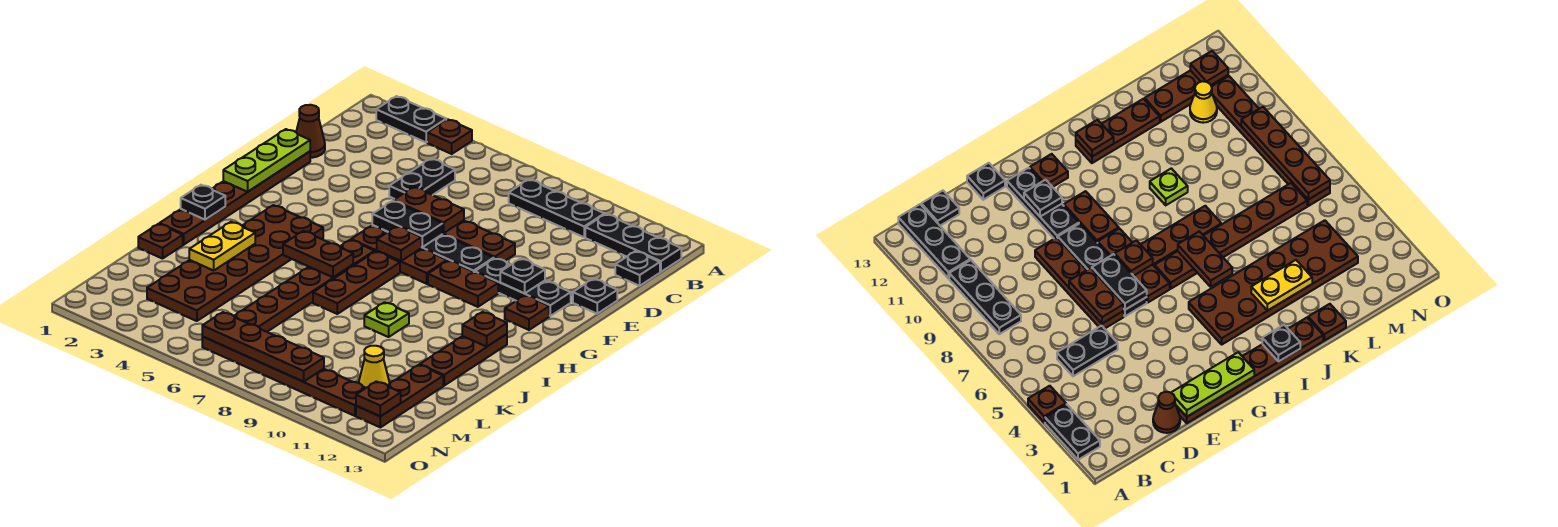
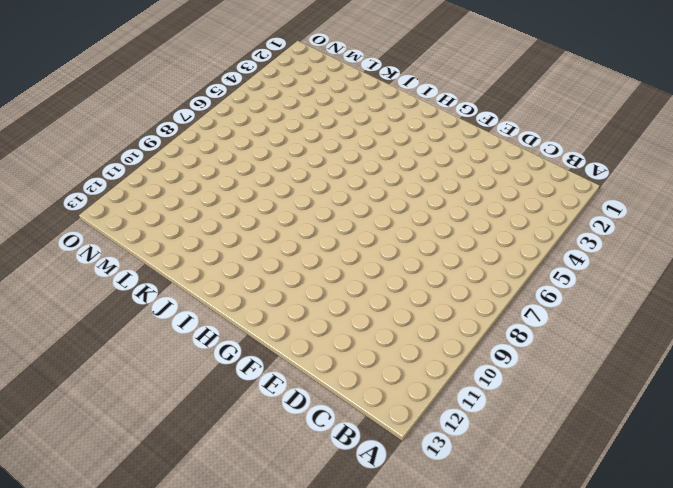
none -> black plate A2:A3 level 1
none -> brown plate A4 level 1
none -> black plate B8:B10 level 1
none -> black plate B11:B13 level 1

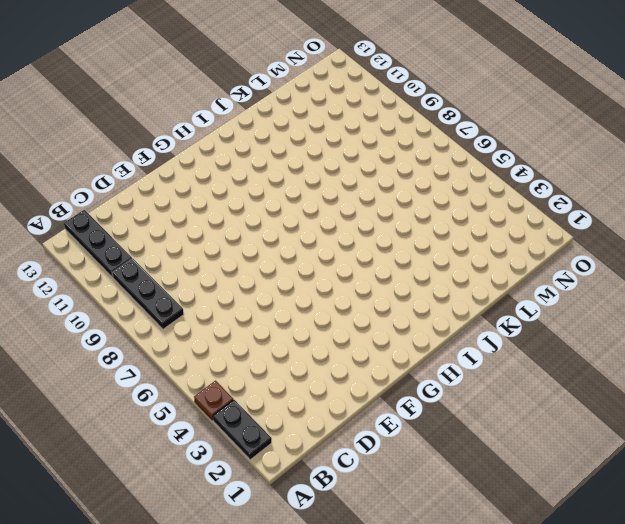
none -> black plate C5:D5 level 1
none -> black plate C13 level 1
none -> brown cone D1 level 1
none -> brown plate E1:J1 level 1

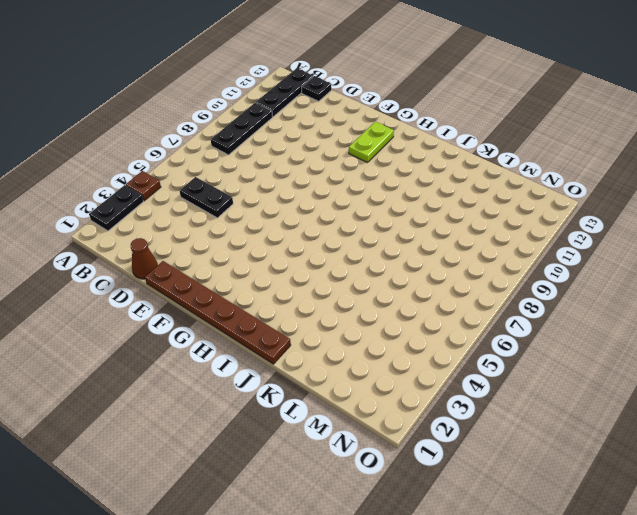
lime plate G11:G12 level 1 -> brown plate G12 level 1
none -> brown plate E6:E9 level 1
none -> black plate E13 level 1
none -> black plate F6:F9 level 1
none -> black plate F10:F12 level 1

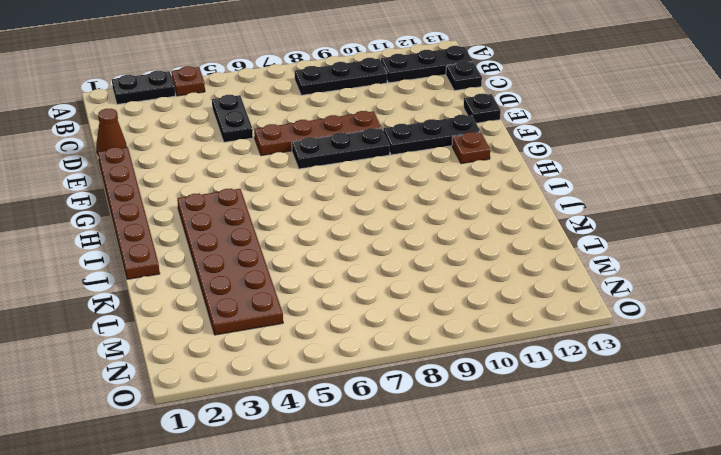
black plate F7:F9 level 1 -> black plate F6:F9 level 1
none -> brown plate G6:G8 level 1
none -> brown plate G9:G10 level 1
none -> brown plate H6:M6 level 1
none -> brown plate H7:J7 level 1

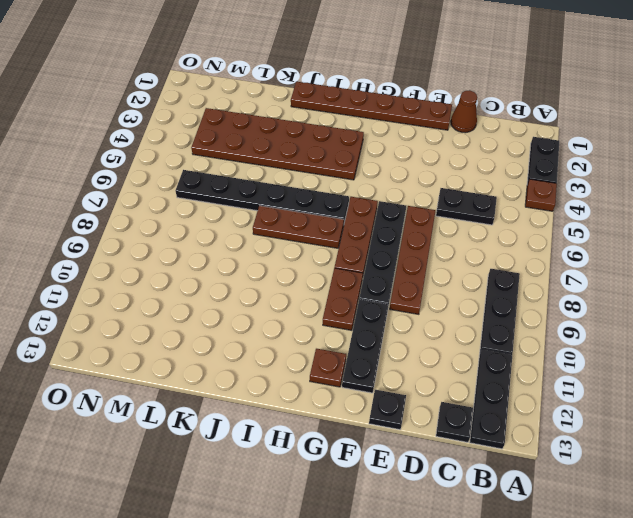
black plate H6:M6 level 1 -> brown plate H6:M6 level 1
none -> brown plate I12:K12 level 1
none -> lime plate J9 level 1
none -> brown plate K1 level 1
none -> brown plate L12:N12 level 1

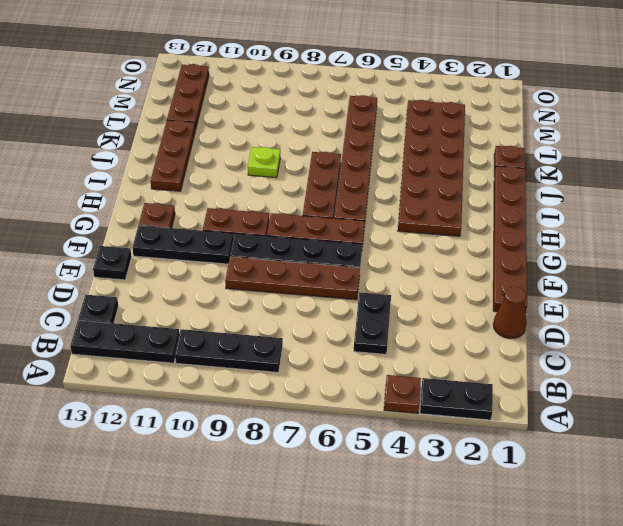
none -> yellow cone M11 level 1
none -> brown plate N6:N11 level 1
none -> lime plate E1:G1 level 2
none -> brown plate E6:E7 level 2

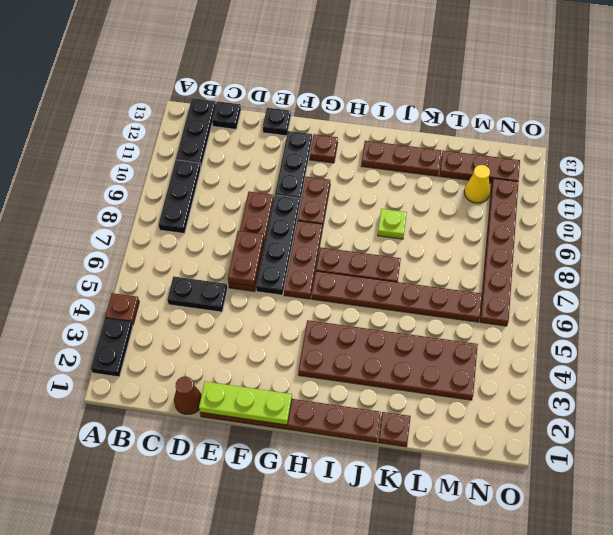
none -> black plate F6:F7 level 2
none -> black plate F11 level 2
none -> brown plate G7 level 2
none -> black plate I1 level 2

